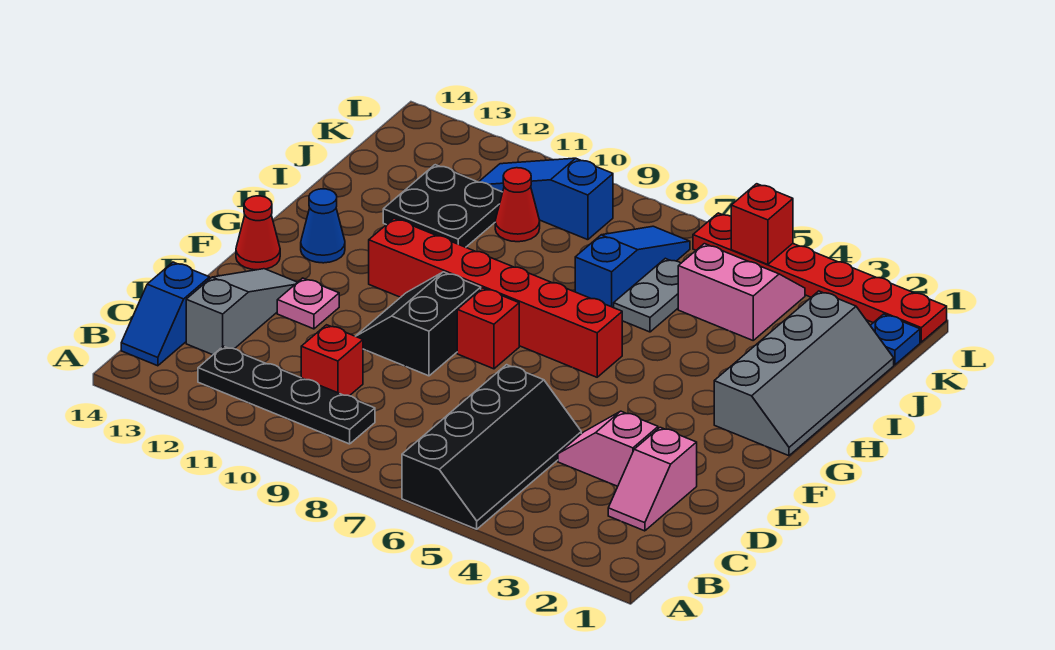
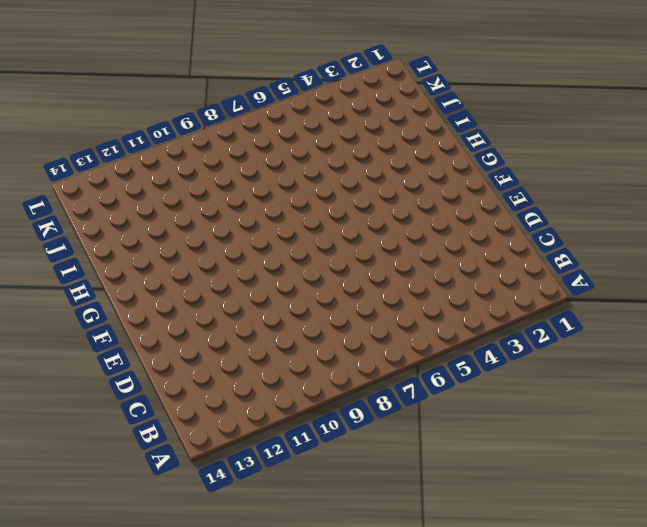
none -> black slope A5:D6 level 1 top 6
none -> black plate B9:B12 level 1
none -> blue slope B14:C14 level 1 top C

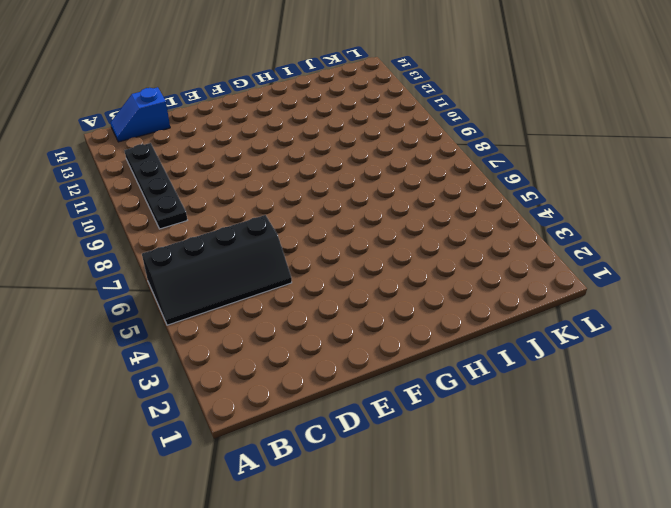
none -> pink slope C2:D2 level 1 top D
none -> red brick C10 level 1
none -> grey slope C13:E13 level 1 top C

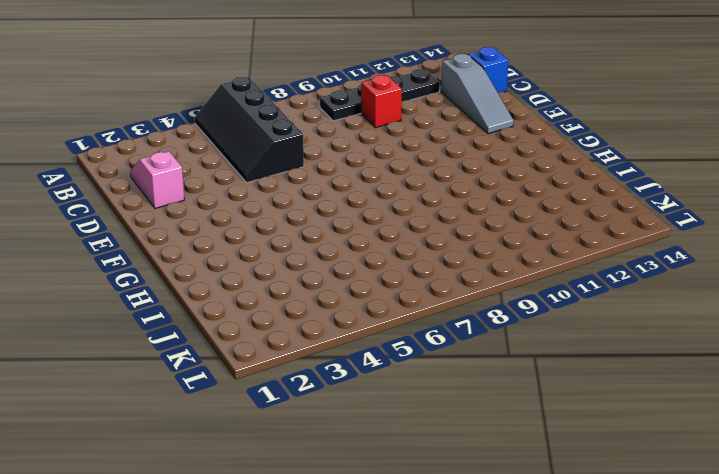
none -> pink slope D3:D4 level 1 top 3
none -> black slope E9:F10 level 1 top 9
none -> pink plate E12 level 1

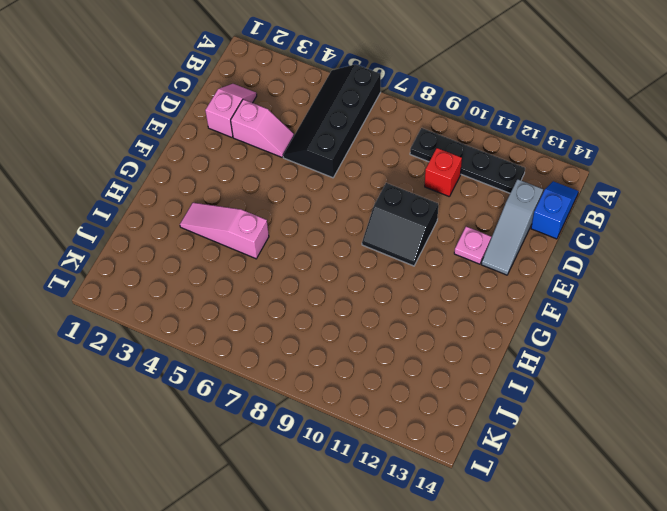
black slope E9:F10 level 1 top E -> black slope E9:F10 level 1 top 9
pink slope H3:H5 level 1 top 5 -> none
none -> red brick F8 level 1
none -> red cone F14 level 1
none -> grey slope G1:J2 level 1 top 2

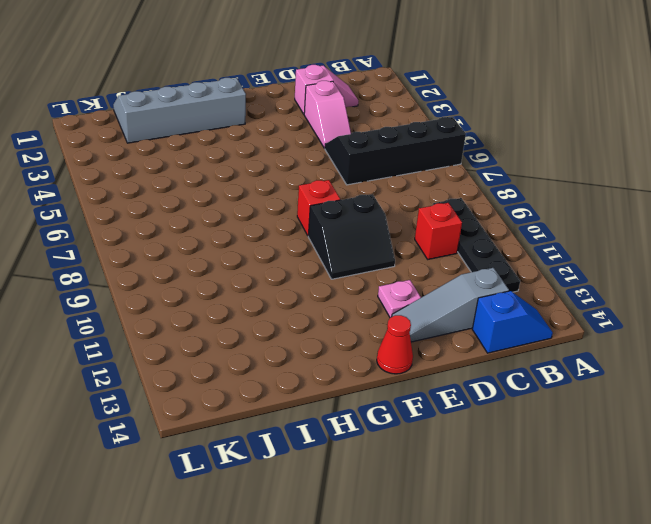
none -> red brick G6:G11 level 1
none -> blue cone G13 level 1
none -> grey plate I6:J6 level 1

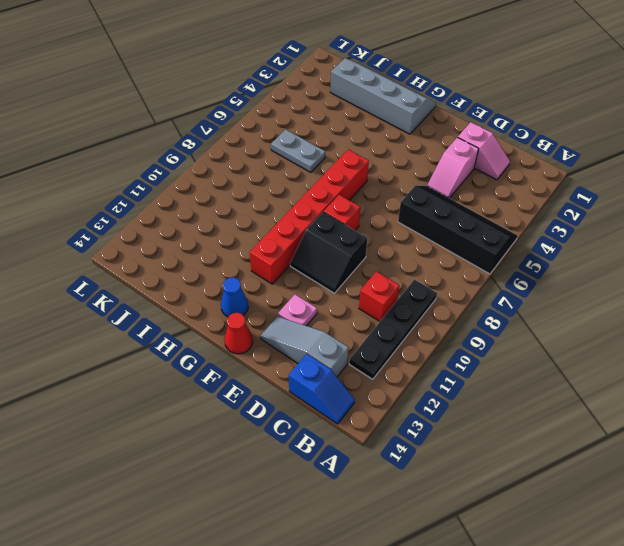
none -> blue slope I7:K7 level 1 top I
none -> black plate I11:J12 level 1
none -> pink slope J4:K5 level 1 top J

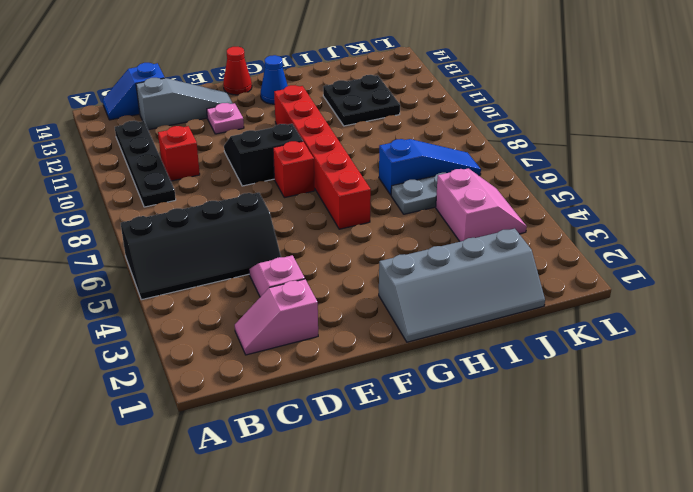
none -> red cone J10 level 1
none -> blue plate K1 level 1
none -> blue slope K9:K11 level 1 top 9

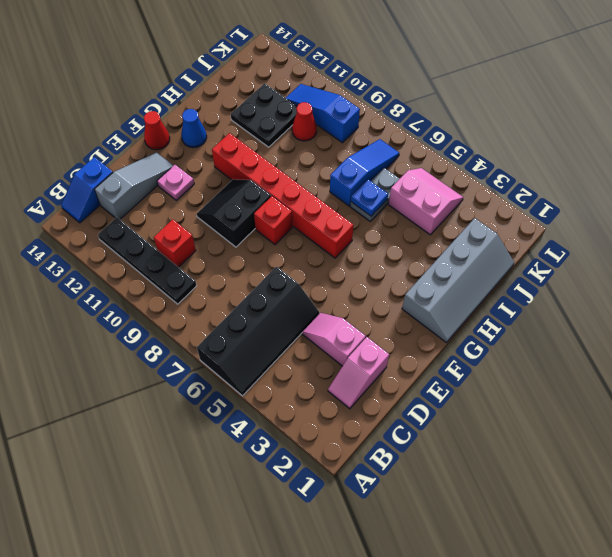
blue plate I6 level 2 -> blue plate K1 level 1
none -> red plate L1:L6 level 1
none -> red brick L5 level 2

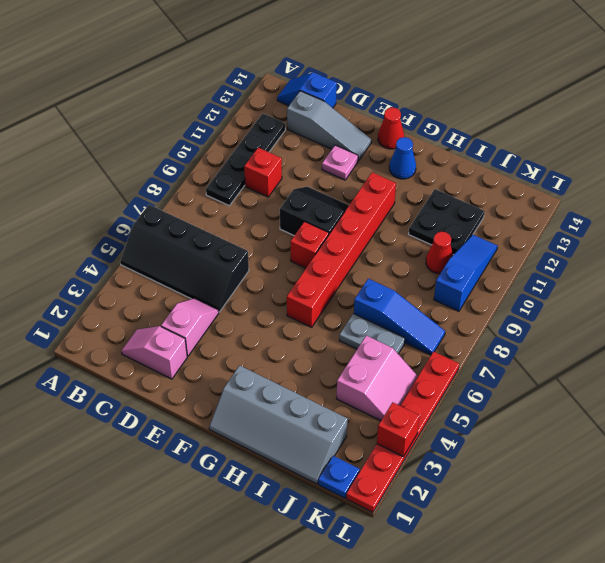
red brick L3 level 2 -> red brick L5 level 2

